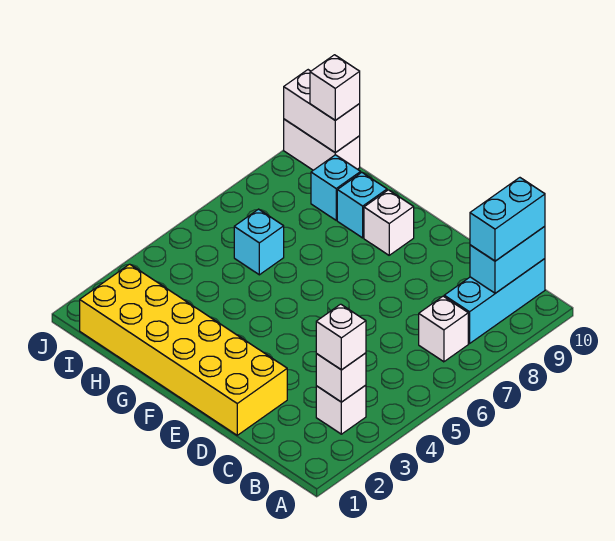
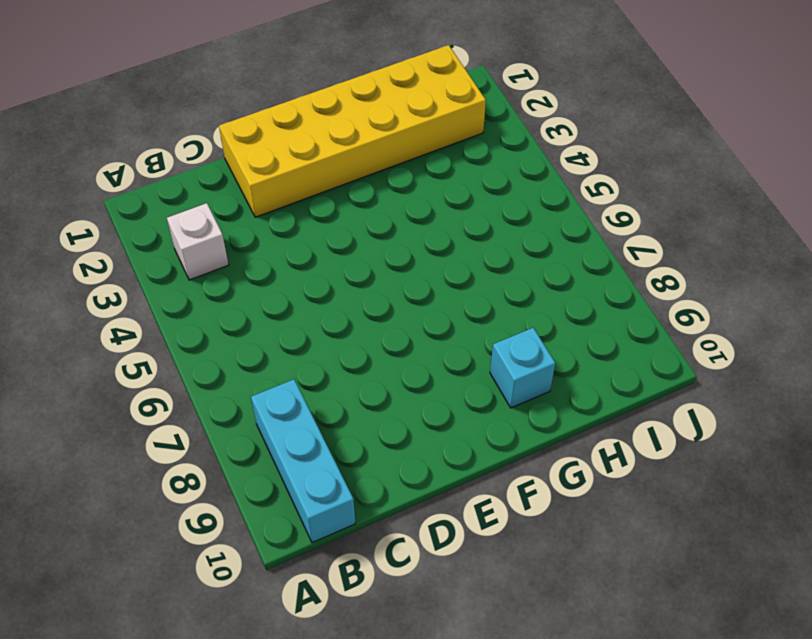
none -> white brick B7 level 1
none -> white brick F9 level 1
none -> cyan brick H6 level 1

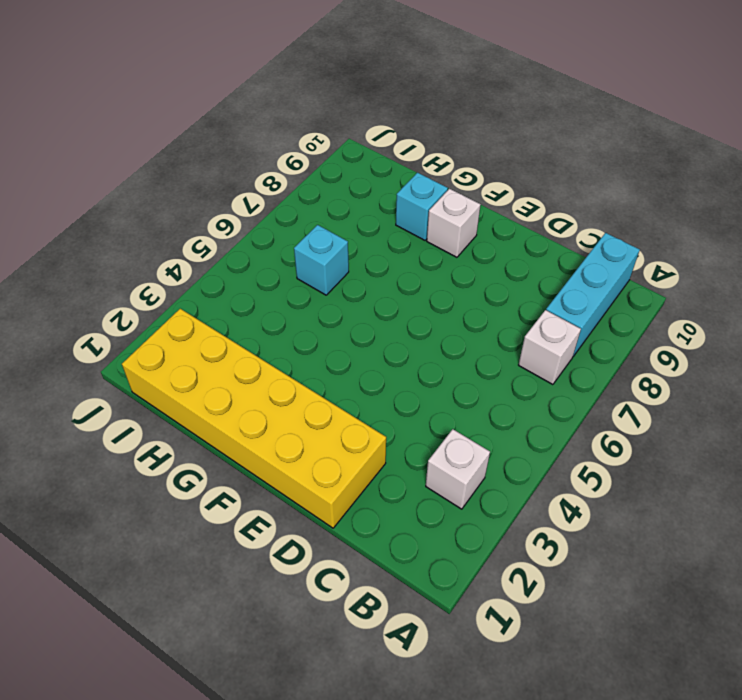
none -> cyan brick H9 level 1
none -> white brick I10:J10 level 1
none -> white brick B3 level 2

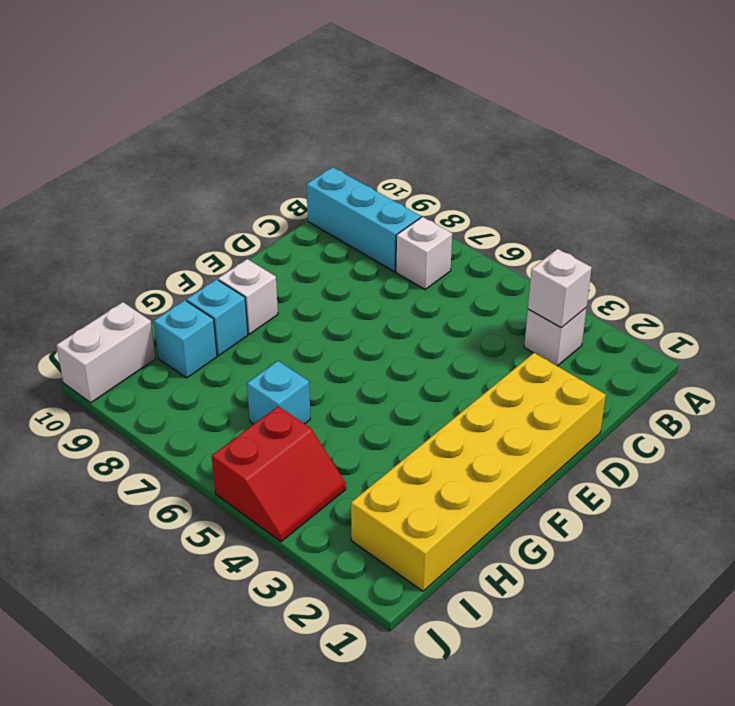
red slope I4:J5 level 1 top 5 -> none
none -> cyan brick B9:B10 level 2
none -> white brick I10:J10 level 2
none -> white brick B3 level 3

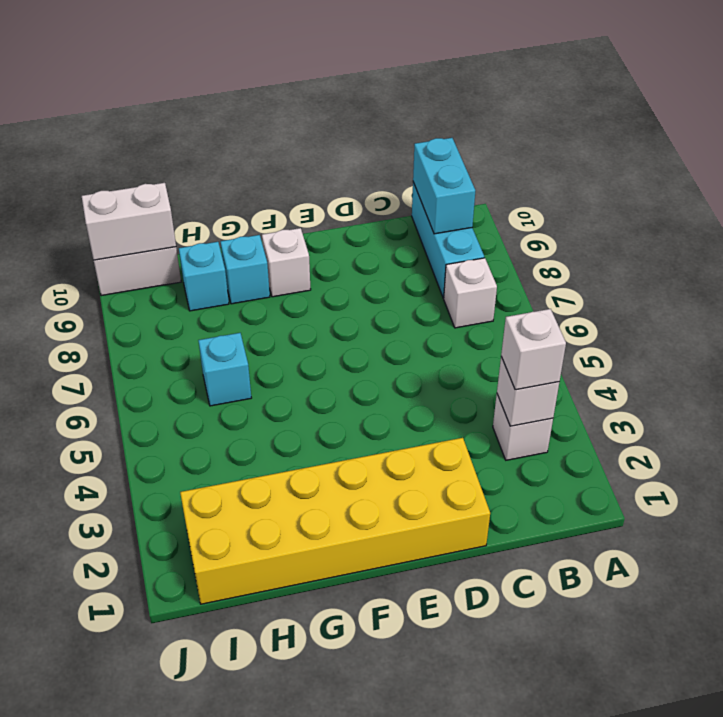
none -> cyan brick B9:B10 level 3
none -> white brick I10 level 3

